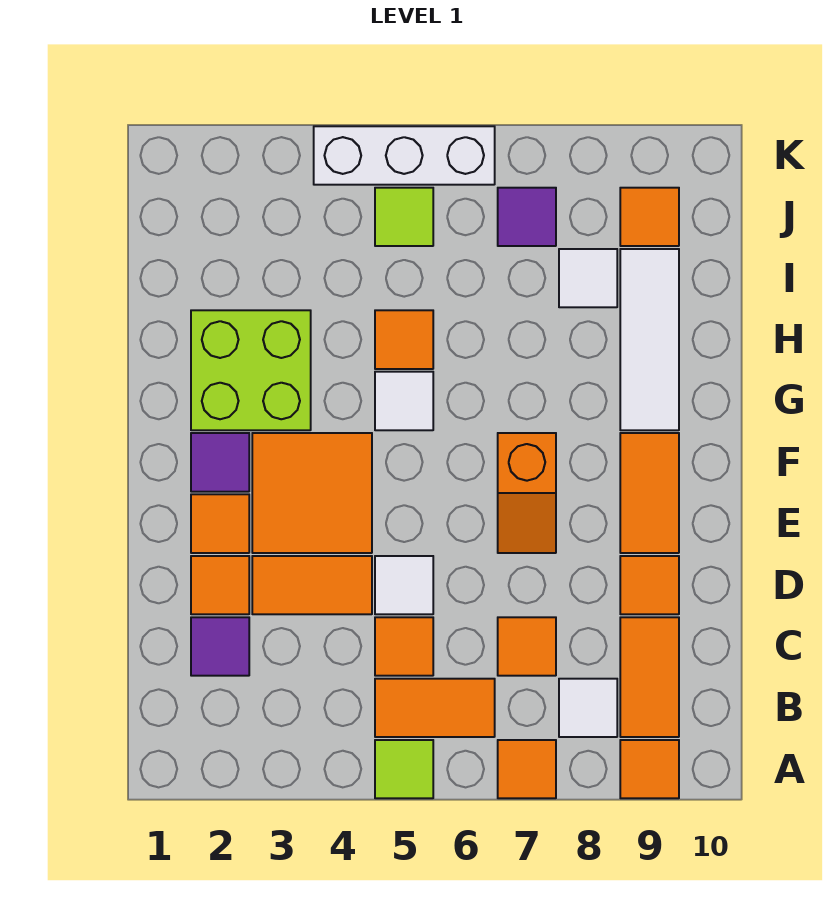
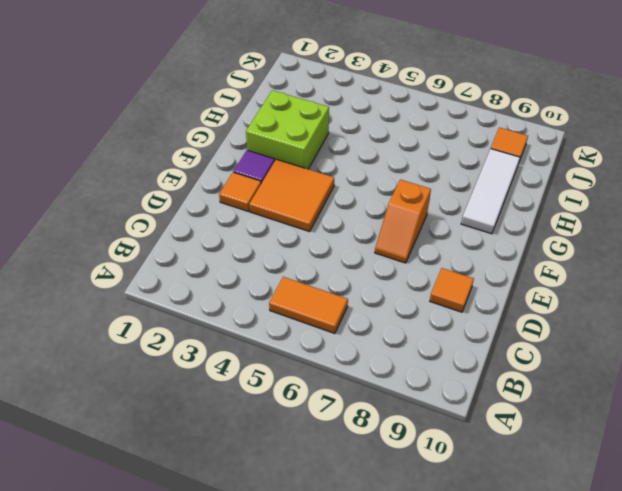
none -> lime tile A5 level 1
none -> orange tile A7 level 1
none -> orange tile A9 level 1

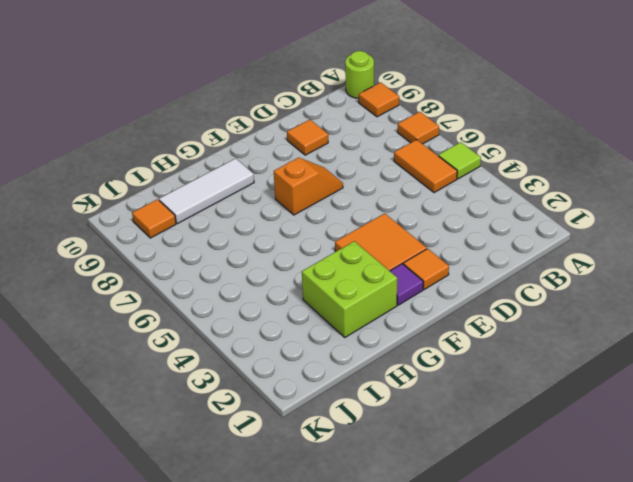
lime round brick A10 level 1 -> none
none -> white tile B8 level 1
none -> orange tile B9:C9 level 1
none -> purple tile C2 level 1

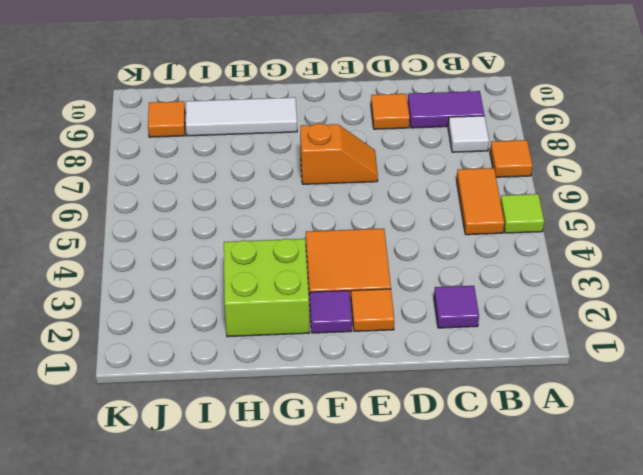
purple tile B9:C9 level 1 -> orange tile B9:C9 level 1
none -> orange tile A9 level 1
none -> orange tile C5 level 1
none -> orange tile C7 level 1

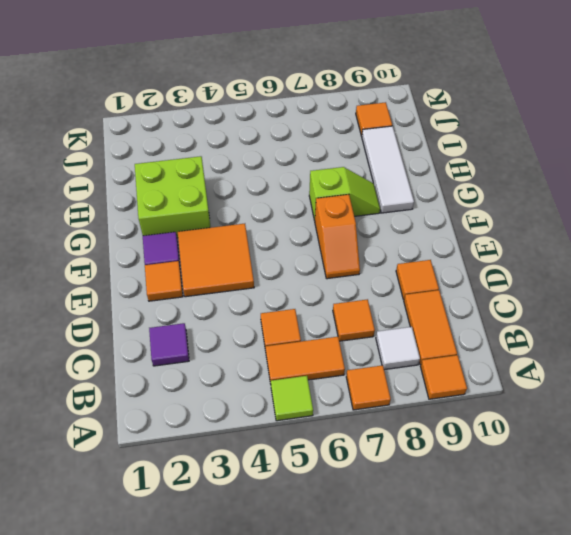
lime slope G7:G8 level 1 top 7 -> none
none -> orange tile D2 level 1
none -> orange tile D3:D4 level 1
none -> white tile D5 level 1

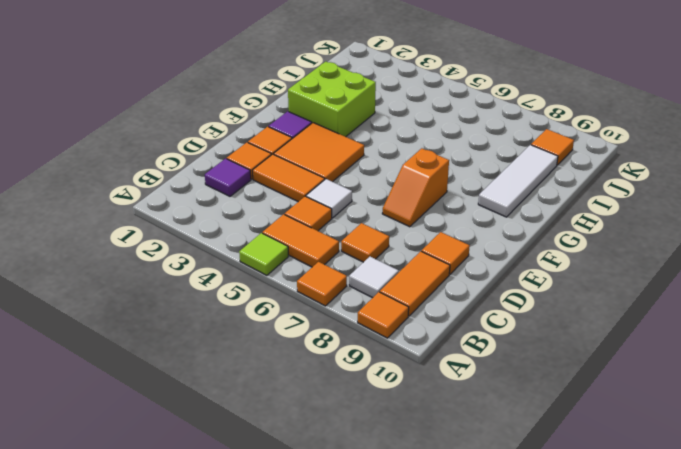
none -> orange tile E9:F9 level 1
none -> white tile G5 level 1
none -> orange tile H5 level 1

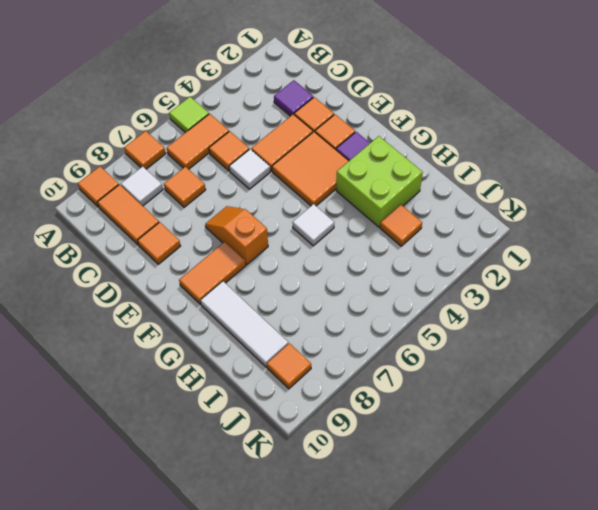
orange tile F8:F9 level 1 -> orange tile E9:F9 level 1
orange tile I3 level 1 -> orange tile H5 level 1
none -> white tile I8 level 1
none -> lime tile J5 level 1
none -> purple tile J7 level 1

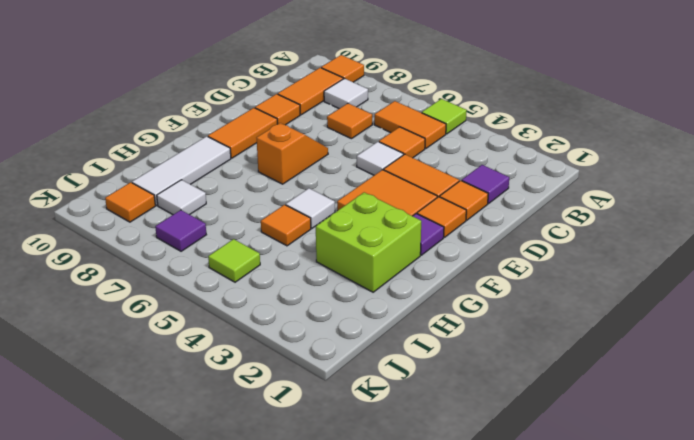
none -> orange tile A7 level 1
none -> white brick K4:K6 level 1

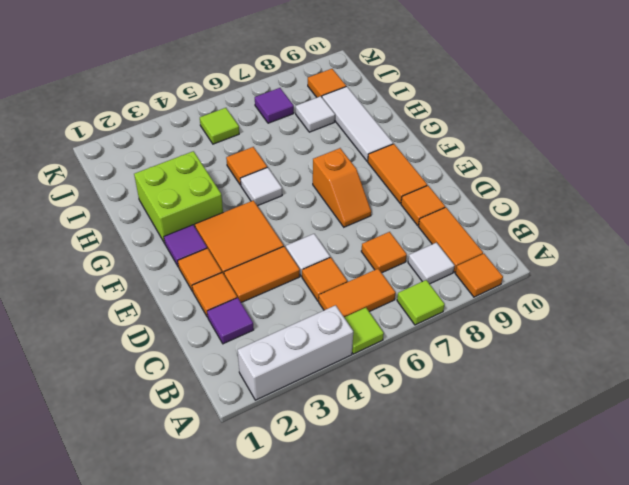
white brick A2:A4 level 1 -> white brick K4:K6 level 1
lime tile A7 level 1 -> orange tile A7 level 1

